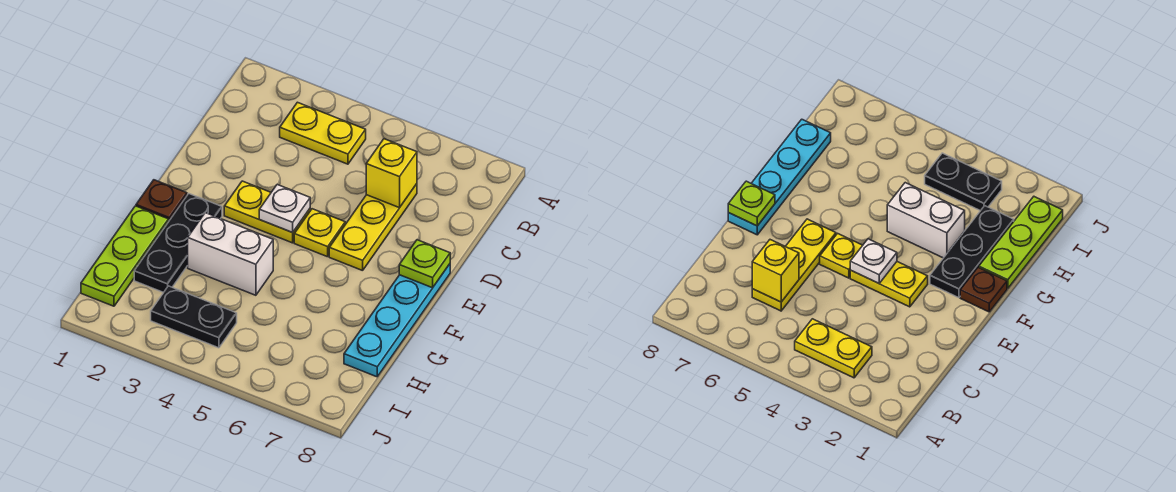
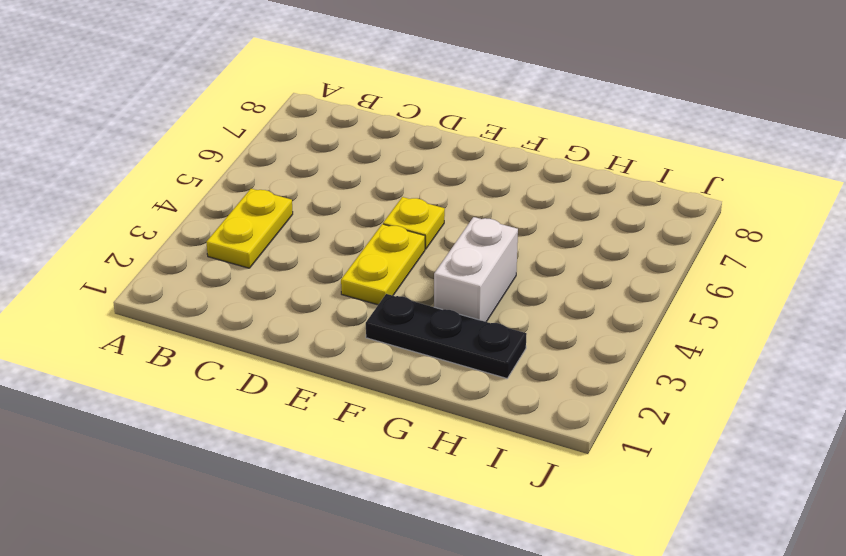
none -> yellow plate C6:E6 level 1
none -> cyan plate E8:H8 level 1
none -> brown plate F1 level 1

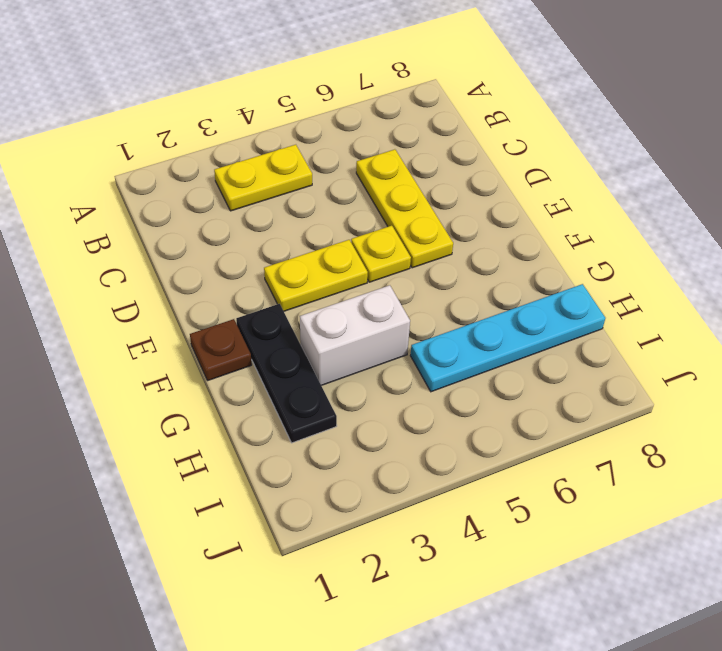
cyan plate H5:H8 level 1 -> cyan plate E8:H8 level 1
none -> lime plate G1:I1 level 1
none -> black plate I3:I4 level 1
none -> yellow brick C6 level 2

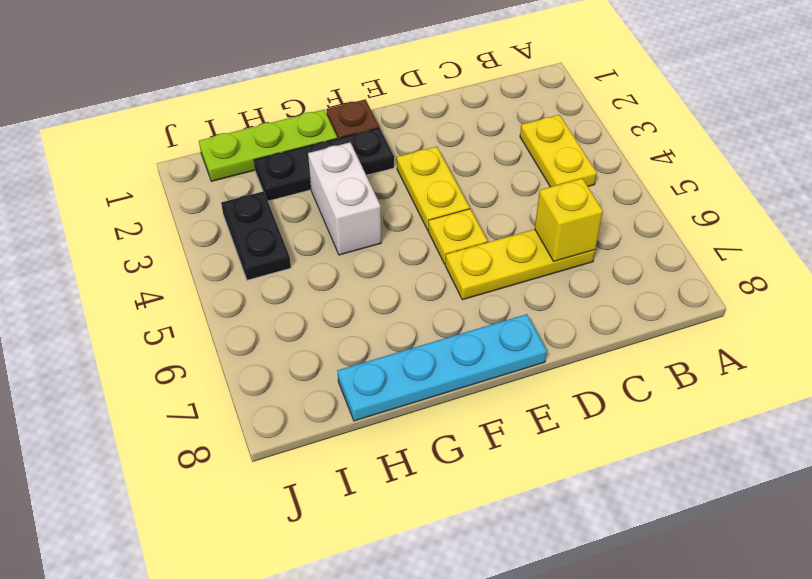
none -> white plate E4 level 2
none -> lime plate E8 level 2

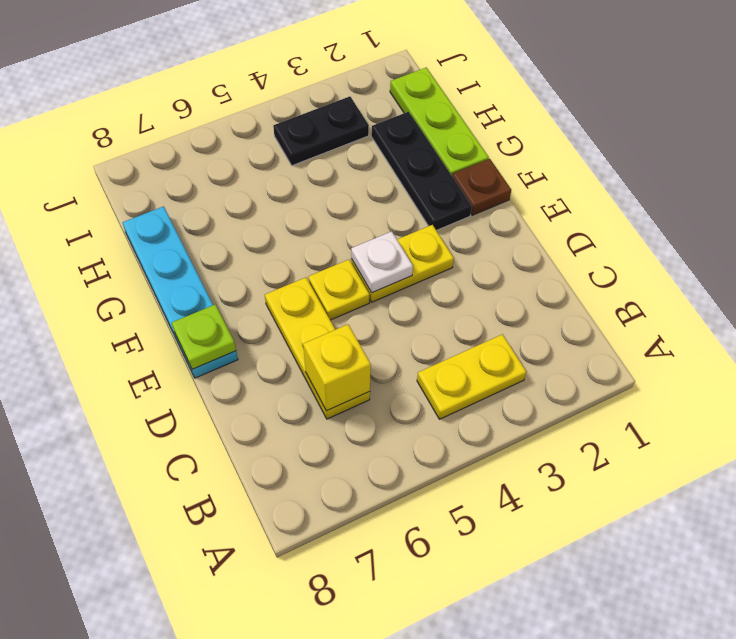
none -> white brick G3:G4 level 1

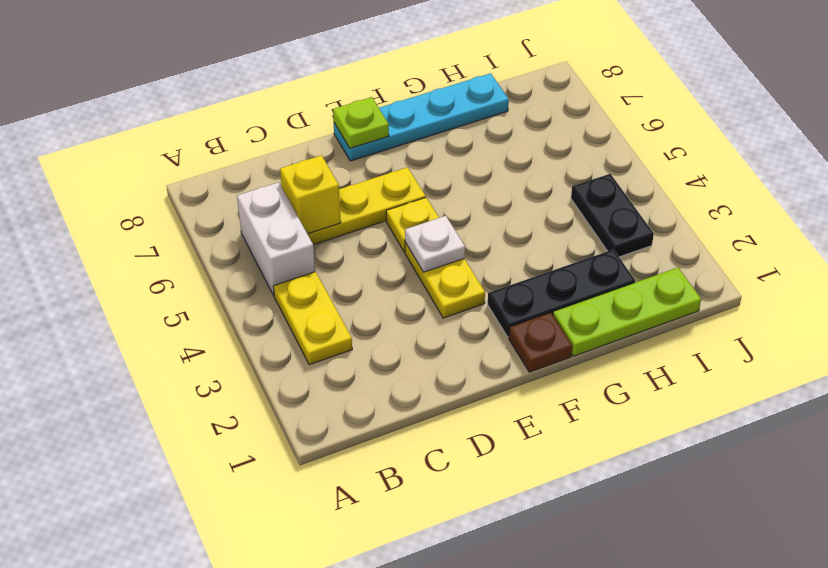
white brick B5:B6 level 1 -> white brick G3:G4 level 1

